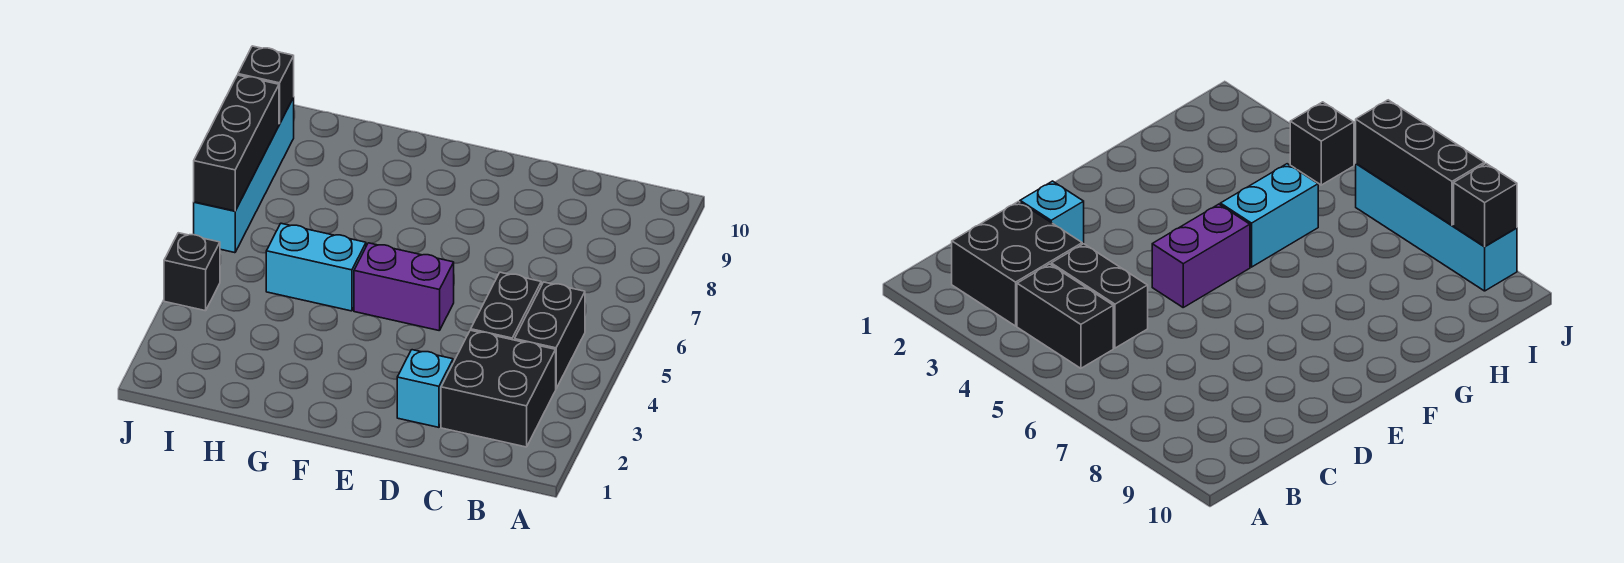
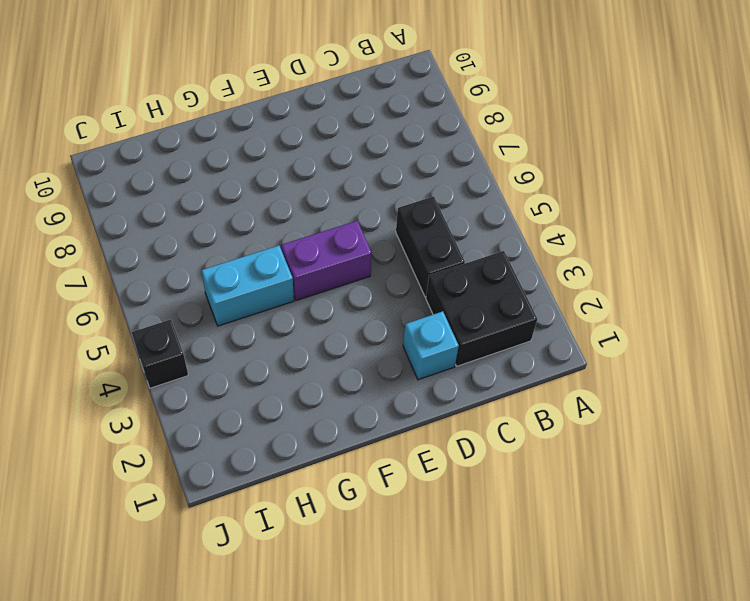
none -> black brick B4:B5 level 1
none -> cyan brick J6:J9 level 1

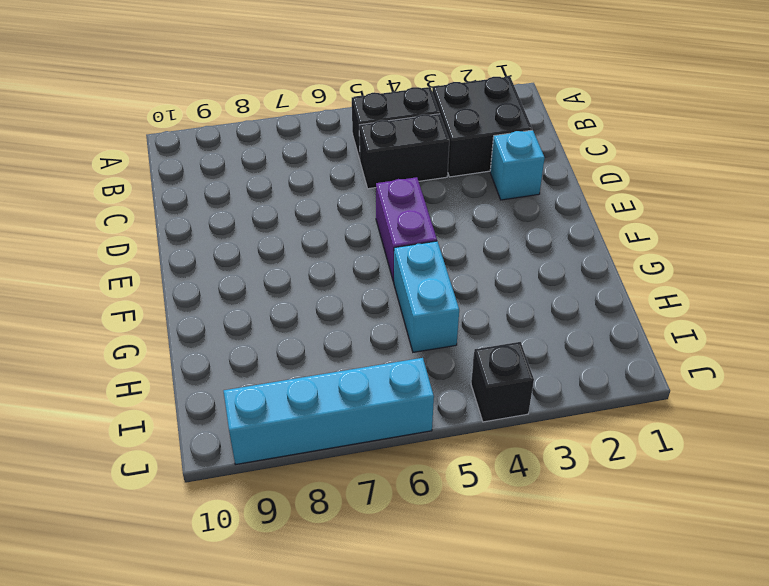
none -> black brick J6:J8 level 2
none -> black brick J9 level 2

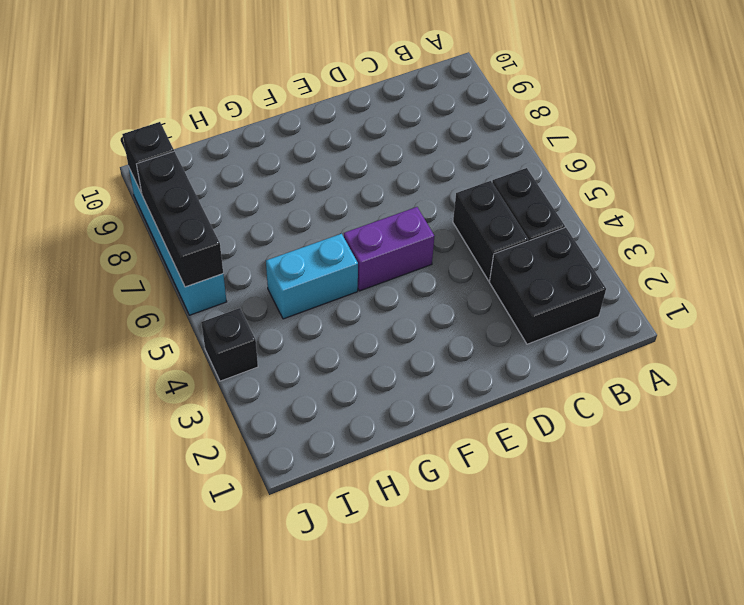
none -> cyan brick D2 level 1

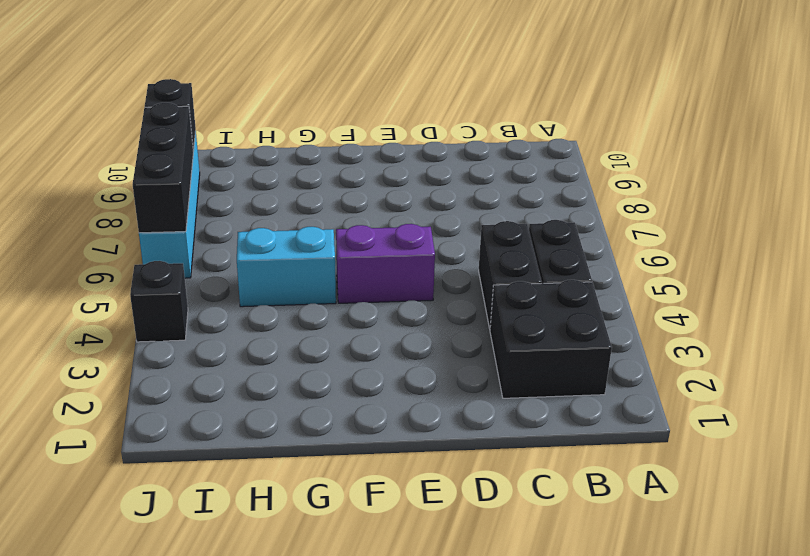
none -> cyan brick D2 level 1

